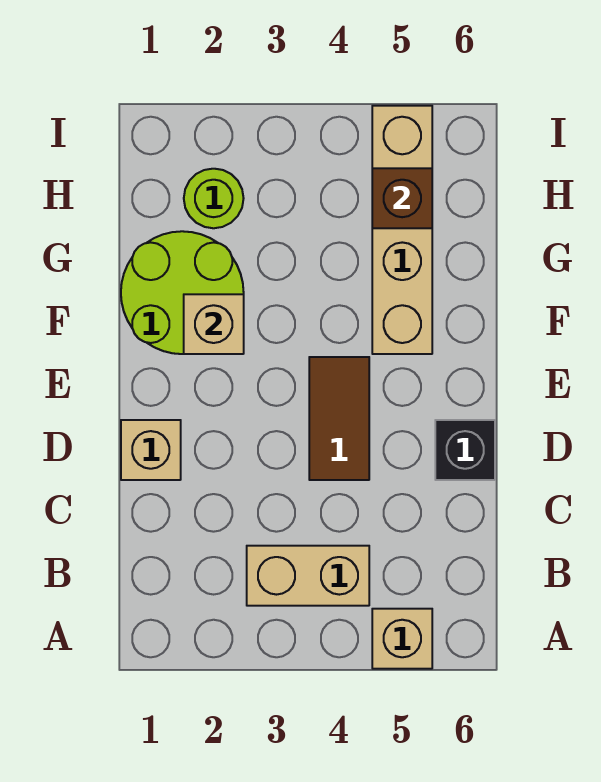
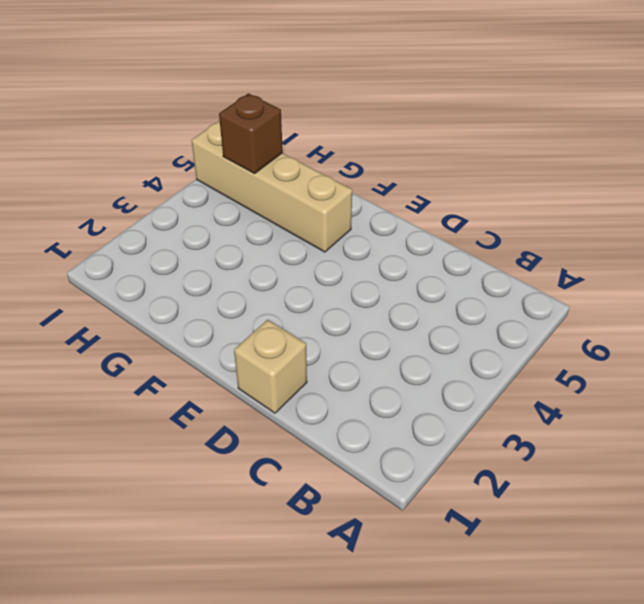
none -> tan brick A5 level 1
none -> tan brick B3:B4 level 1

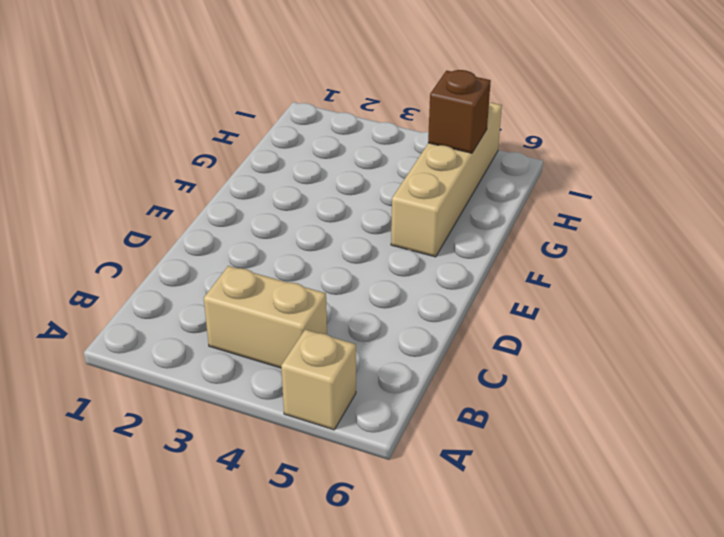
none -> tan brick D1 level 1
none -> brown tile D4:E4 level 1

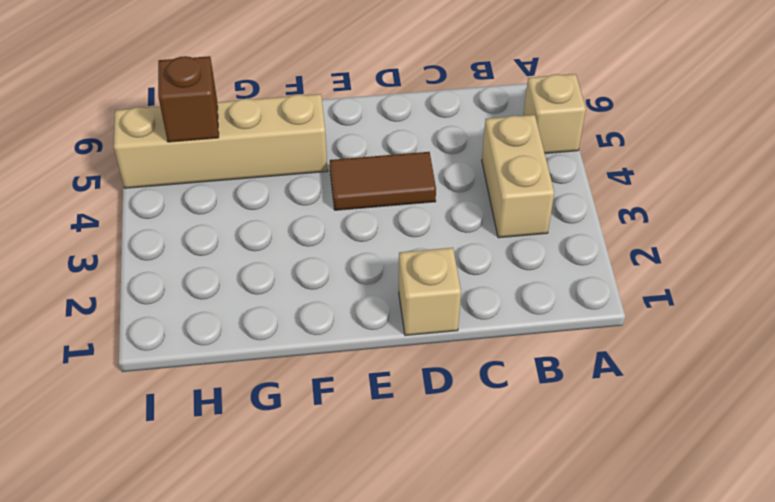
none -> black brick D6 level 1
none -> lime round brick F1:G2 level 1

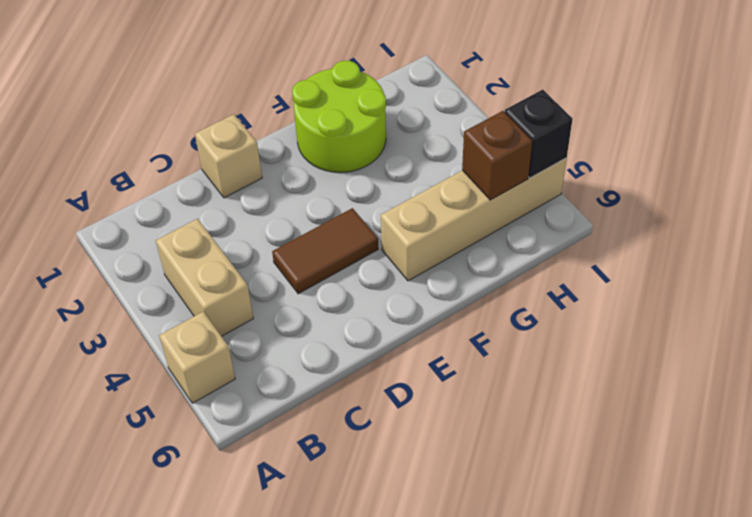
black brick I5 level 2 -> black brick D6 level 1
none -> lime round brick H2 level 1
none -> tan brick F2 level 2

